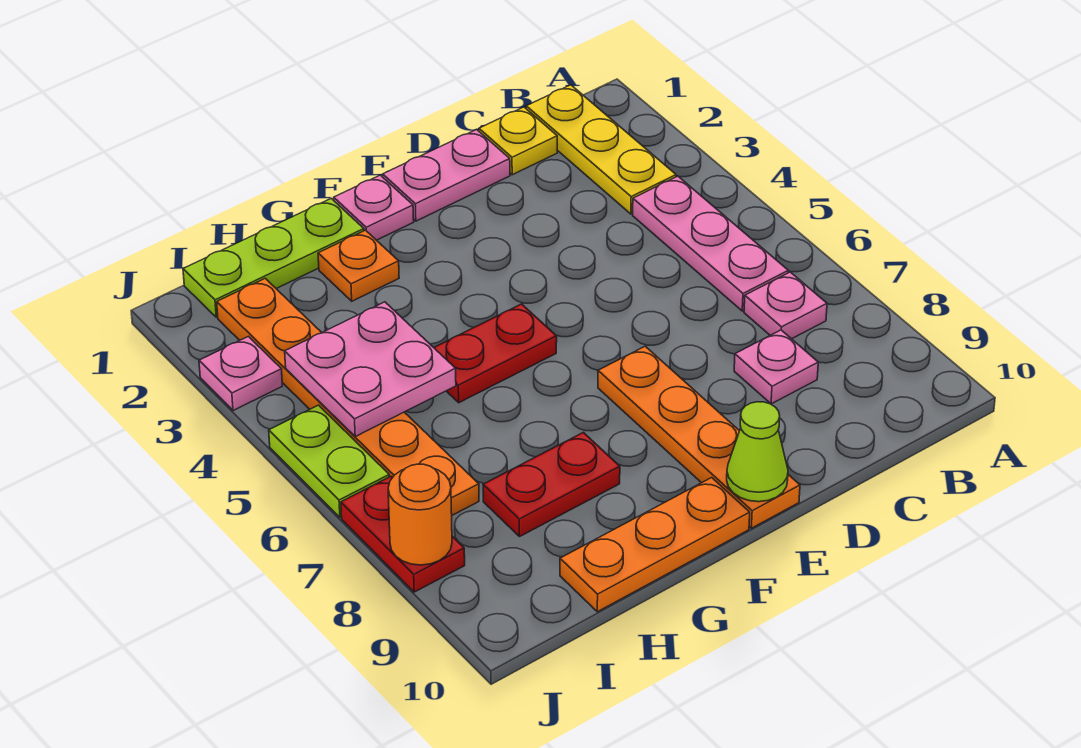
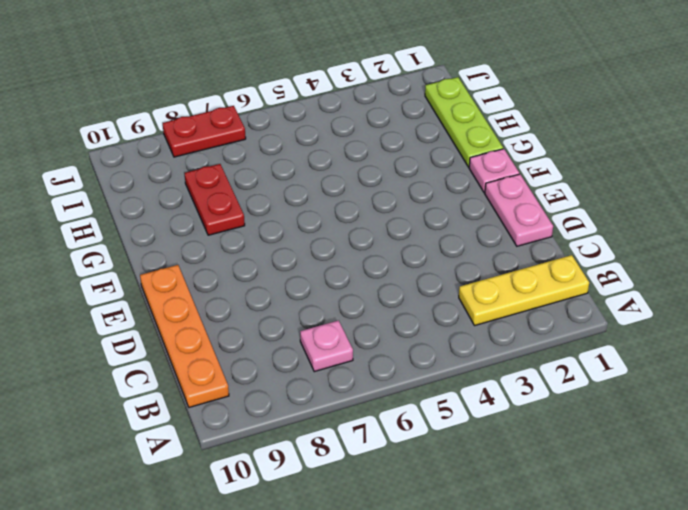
orange plate B10:E10 level 1 -> orange plate E7:E10 level 1
none -> pink plate B4:B6 level 1
none -> yellow plate C1 level 1
none -> pink plate C8 level 1

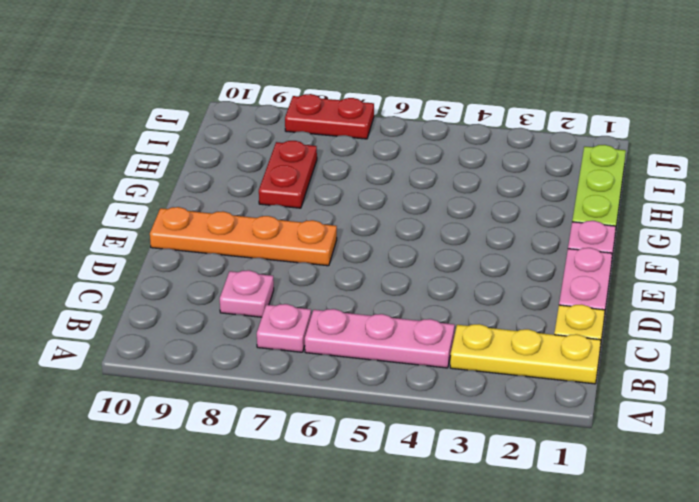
none -> red plate F5:G5 level 1
none -> orange plate F10:H10 level 1
none -> orange plate G2 level 1

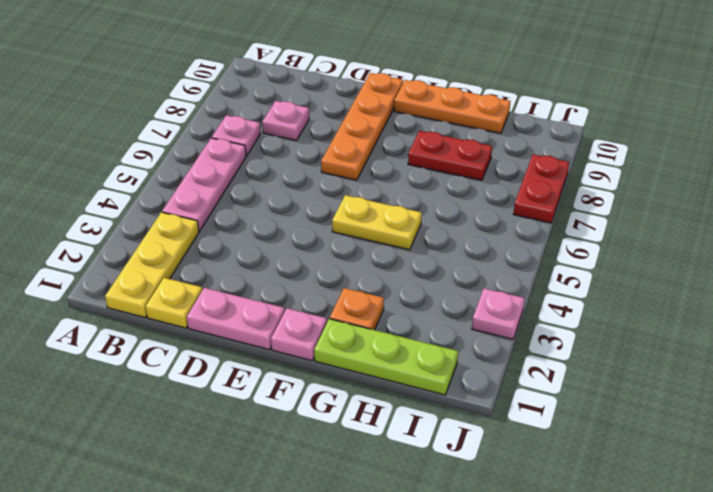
yellow plate F5:G5 level 1 -> red plate F5:G5 level 1
none -> orange plate I2:I7 level 1
none -> lime plate J5:J6 level 1
none -> lime cone E10 level 2

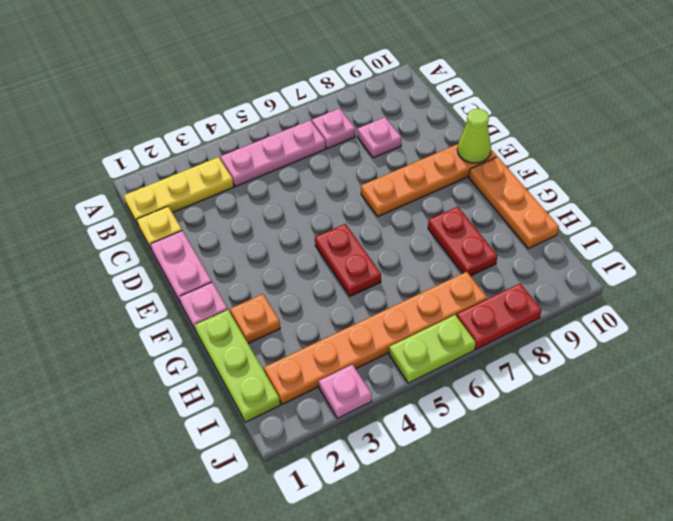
none -> pink plate H4:I5 level 2
none -> orange round brick J8 level 2

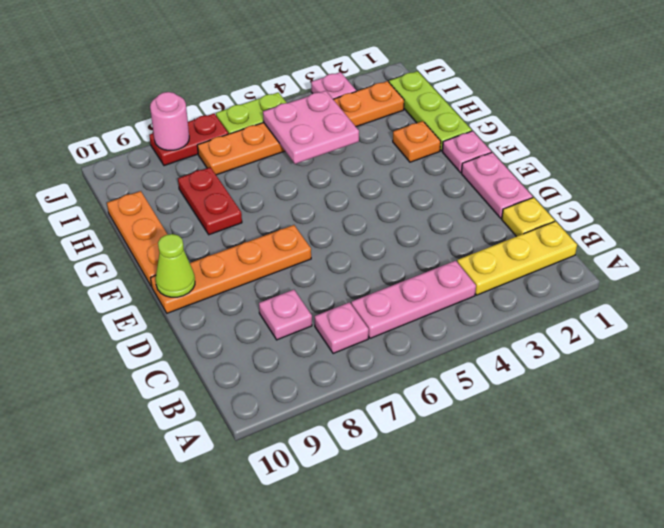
pink round brick J8 level 2 -> orange round brick J8 level 2
none -> red plate F5:G5 level 1

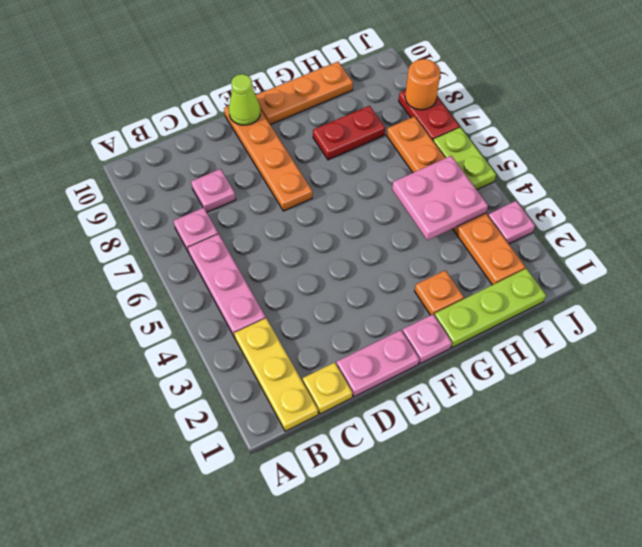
none -> red plate F5:G5 level 1

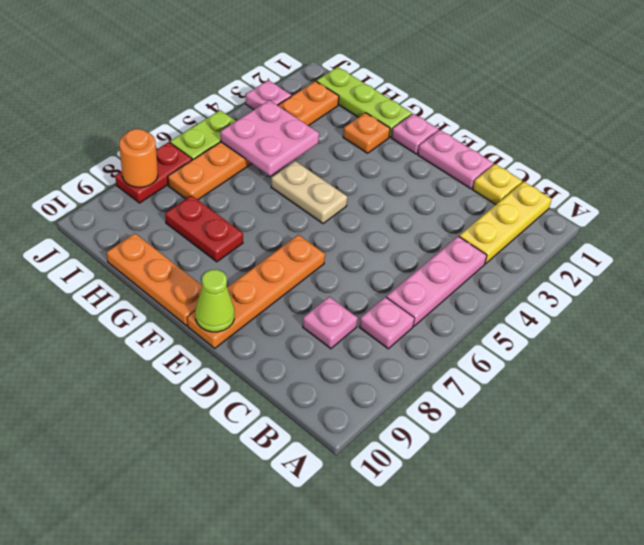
tan plate F5:G5 level 1 -> red plate F5:G5 level 1

